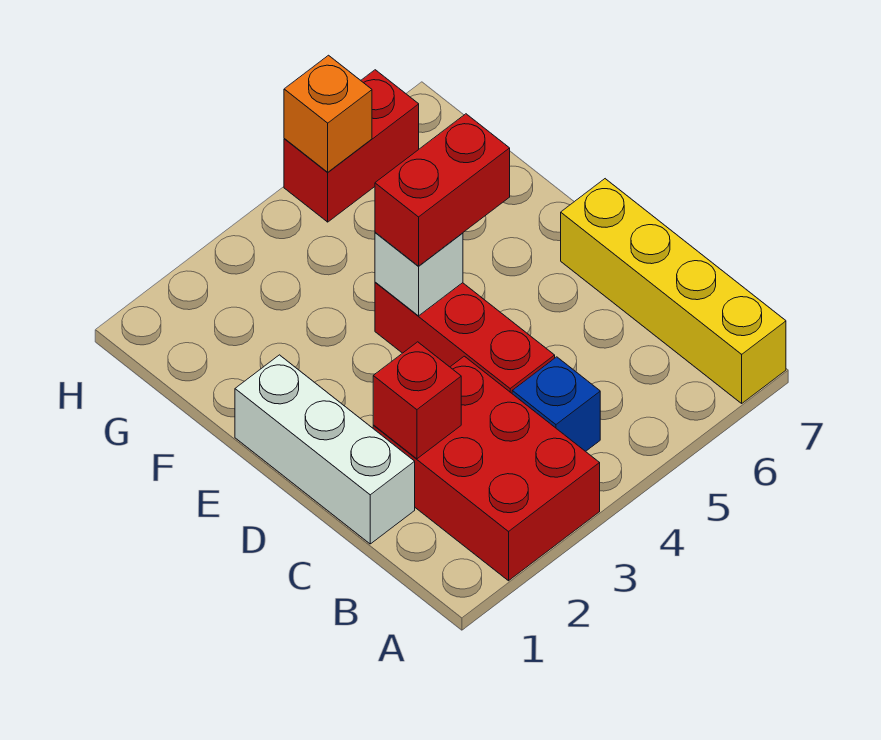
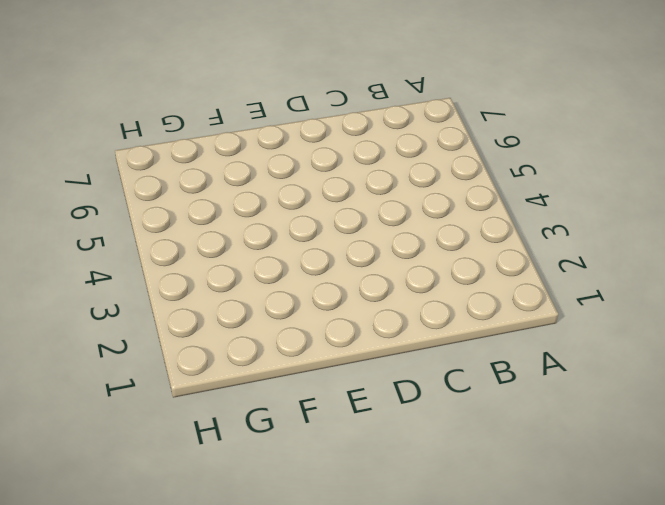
none -> red brick A2:C3 level 1
none -> yellow brick A7:D7 level 1

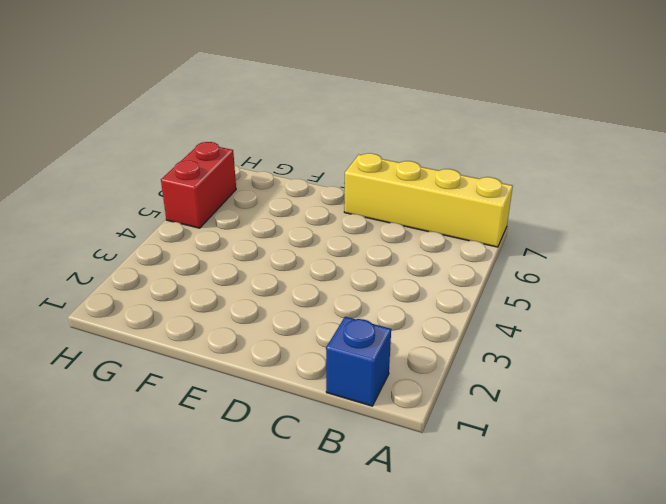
blue brick B1 level 1 -> blue brick B4 level 1
none -> red brick A2:C3 level 1
none -> white brick C1:E1 level 1

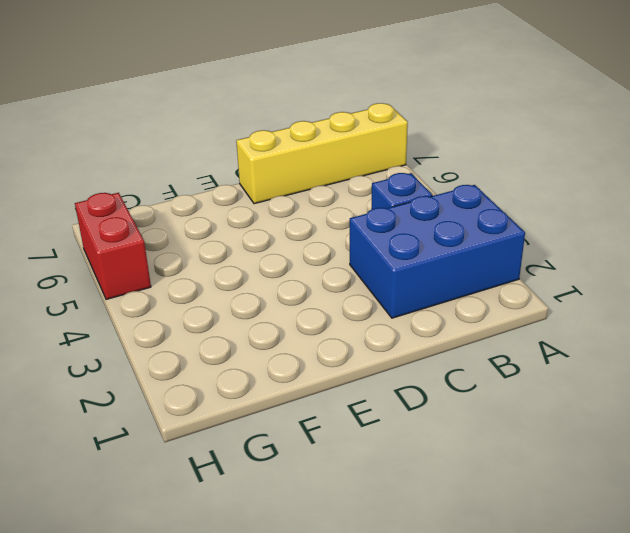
blue brick A2:C3 level 1 -> red brick A2:C3 level 1
none -> white brick C1:E1 level 1
none -> red brick C4:E4 level 1

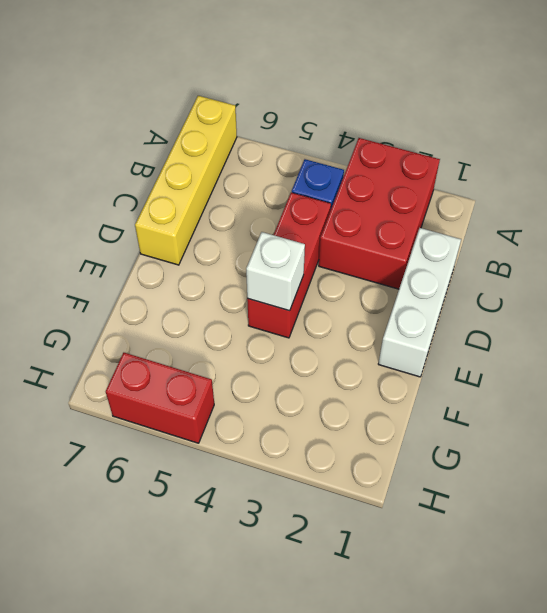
none -> red brick C2 level 2
none -> orange brick H5 level 2

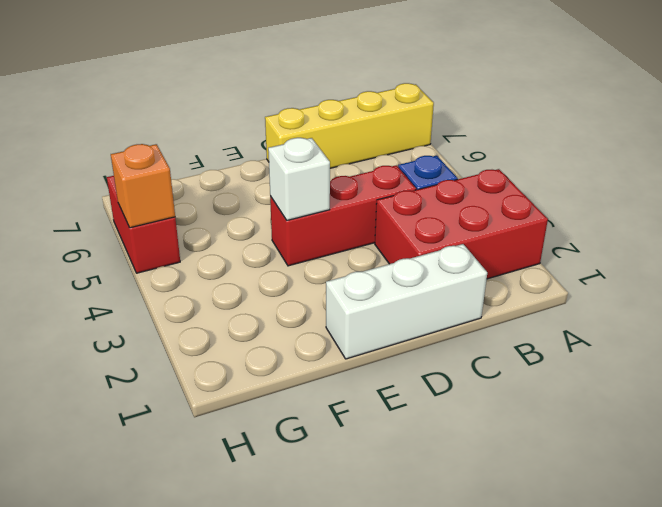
none -> red brick C2 level 2
none -> red brick E4:E5 level 3

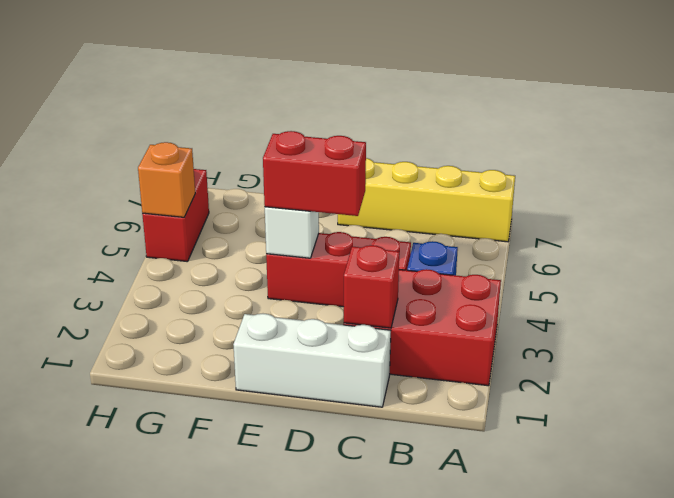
red brick D4:E4 level 3 -> red brick E4:E5 level 3

